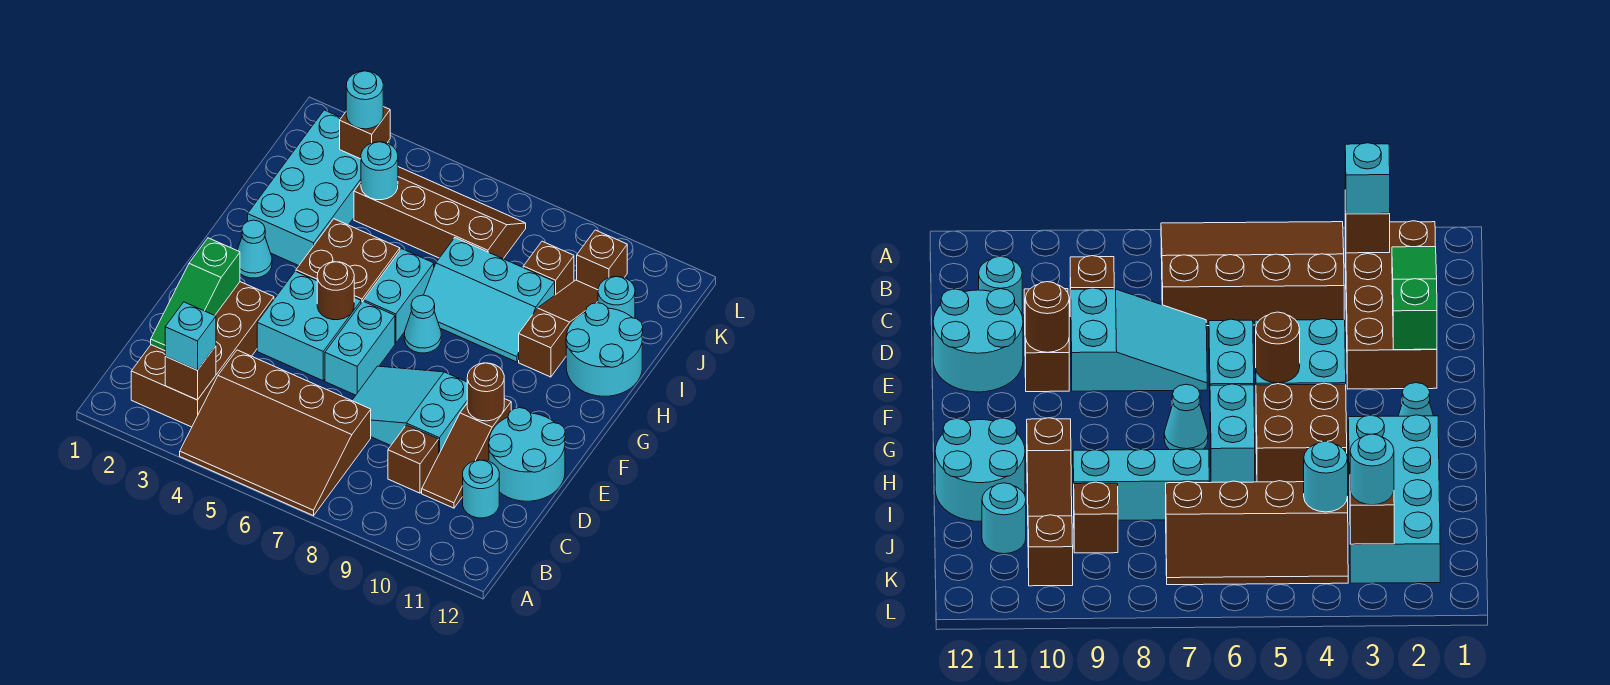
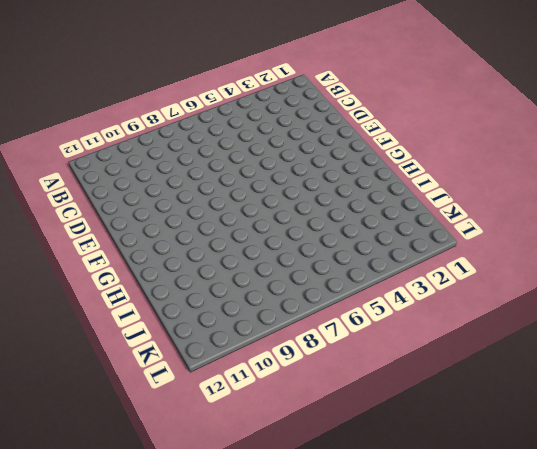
none -> brown slope A4:C7 level 1 top C
none -> brown brick B2:E3 level 1
none -> brown brick C9 level 1

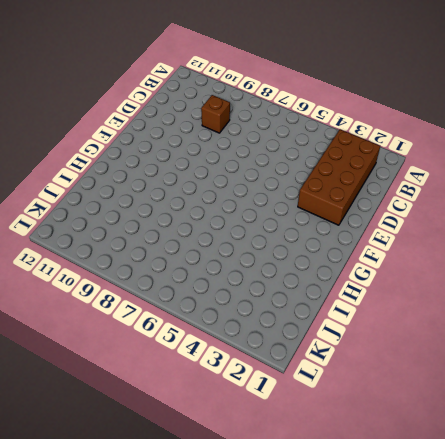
none -> brown slope A4:C7 level 1 top C
none -> brown slope C10:E10 level 1 top E
none -> cyan round brick C11 level 1

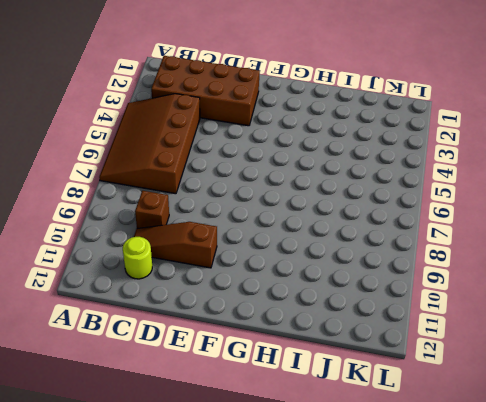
lime round brick C11 level 1 -> cyan round brick C11 level 1
none -> cyan slope D7:E9 level 1 top 9
none -> cyan round brick D11:E12 level 1
none -> cyan brick E4:F5 level 1

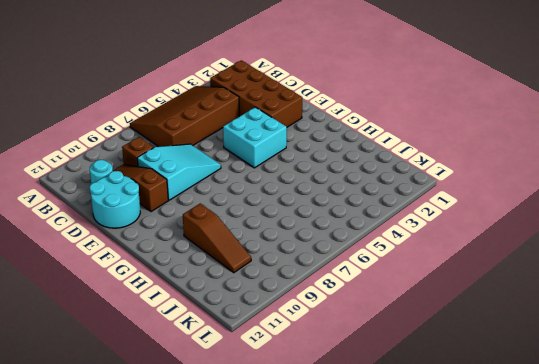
none -> cyan brick E6:F6 level 1
none -> cyan cone G2 level 1
none -> brown brick G4:H5 level 1

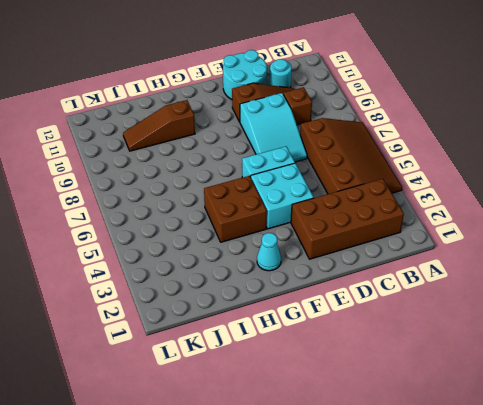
none -> cyan brick G6:H6 level 1
none -> cyan cone G7 level 1
none -> cyan brick H2:K3 level 1

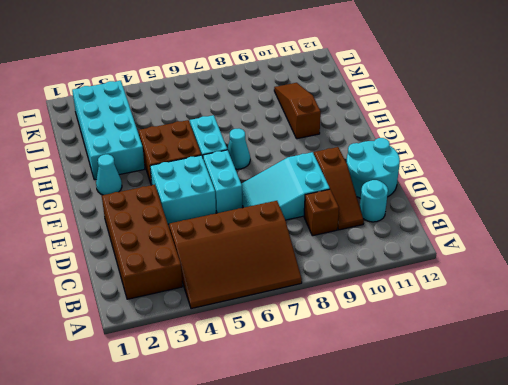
none -> cyan slope H7:I9 level 1 top I
none -> cyan round brick H11:I12 level 1
none -> brown slope J4:K7 level 1 top J

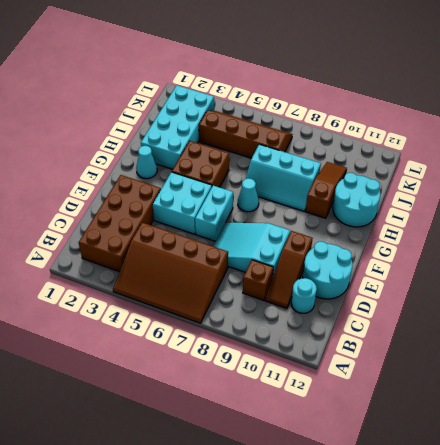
none -> cyan brick G6:H6 level 1
none -> brown brick J9 level 1
none -> cyan round brick J11 level 1

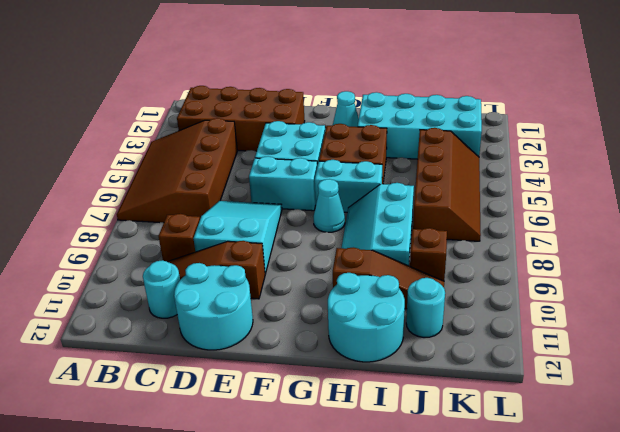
none -> brown brick K10 level 1
none -> brown brick B3 level 2
none -> green slope C2:E2 level 2 top E

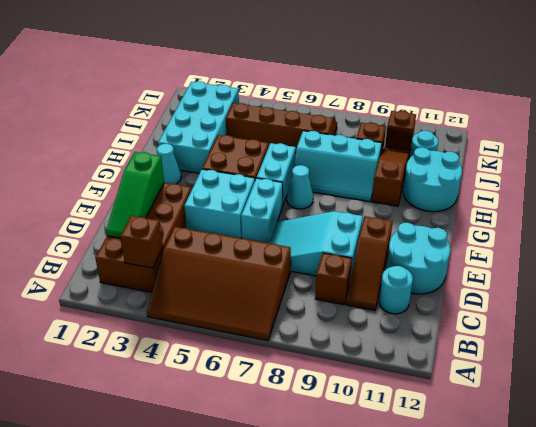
none -> brown round brick E10 level 2
none -> brown round brick F5 level 2
none -> cyan round brick J4 level 2

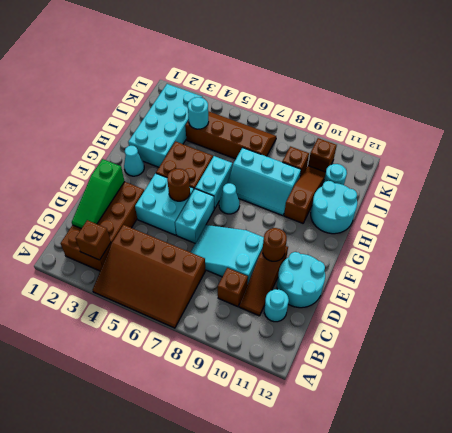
none -> brown brick K3 level 2
none -> cyan brick B3 level 3
none -> cyan round brick K3 level 3

